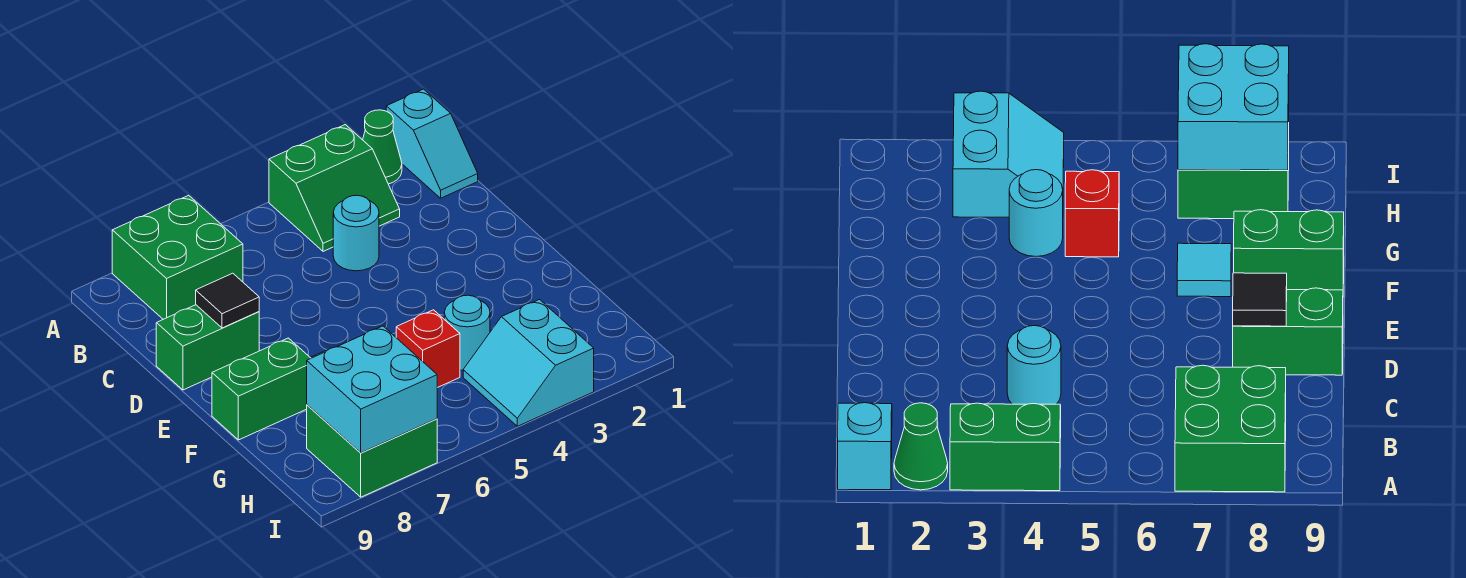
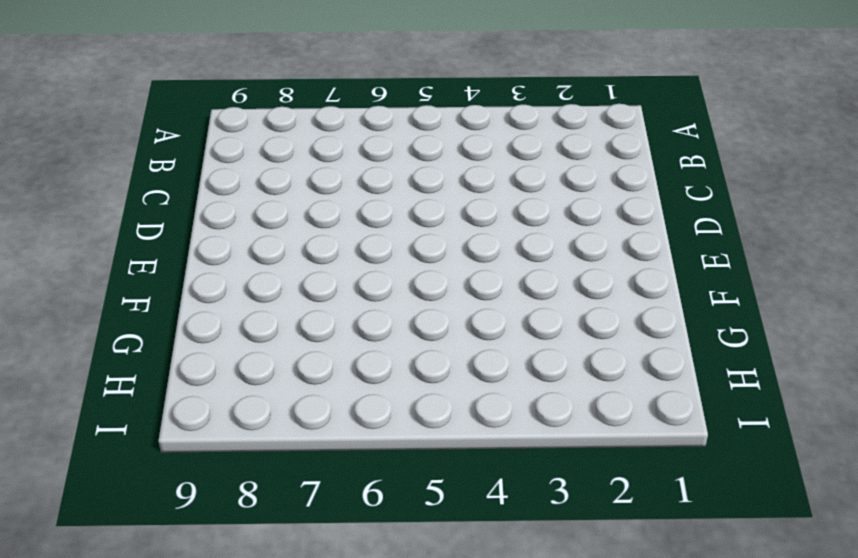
none -> cyan slope A1:B1 level 1 top A
none -> green cone A2 level 1
none -> green slope A3:B4 level 1 top A

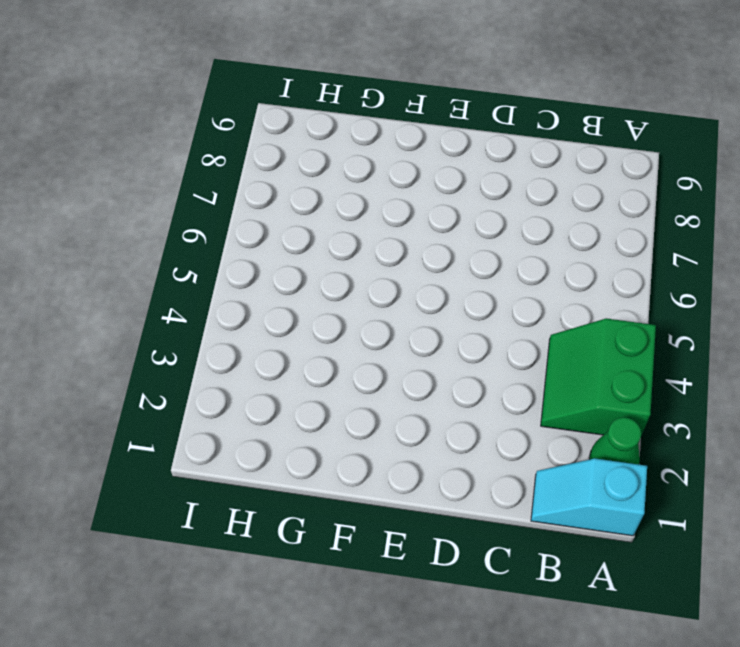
none -> green brick A7:B8 level 1
none -> cyan round brick C4 level 1
none -> green brick D8:D9 level 1

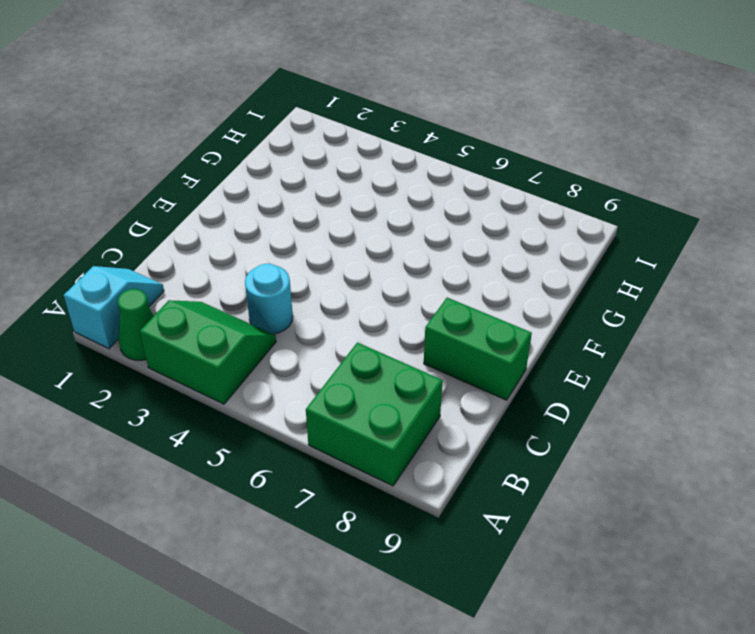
none -> cyan tile F7 level 1
none -> green brick F8:F9 level 1
none -> cyan round brick G4 level 1

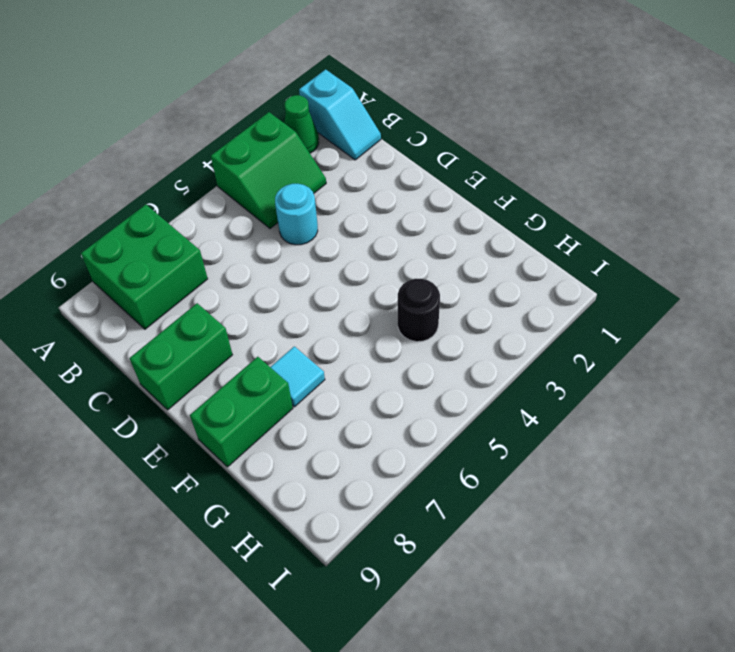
black round brick G4 level 1 -> cyan round brick G4 level 1
none -> red brick G5 level 1
none -> cyan slope H3:I4 level 1 top 3
none -> green brick H7:I8 level 1

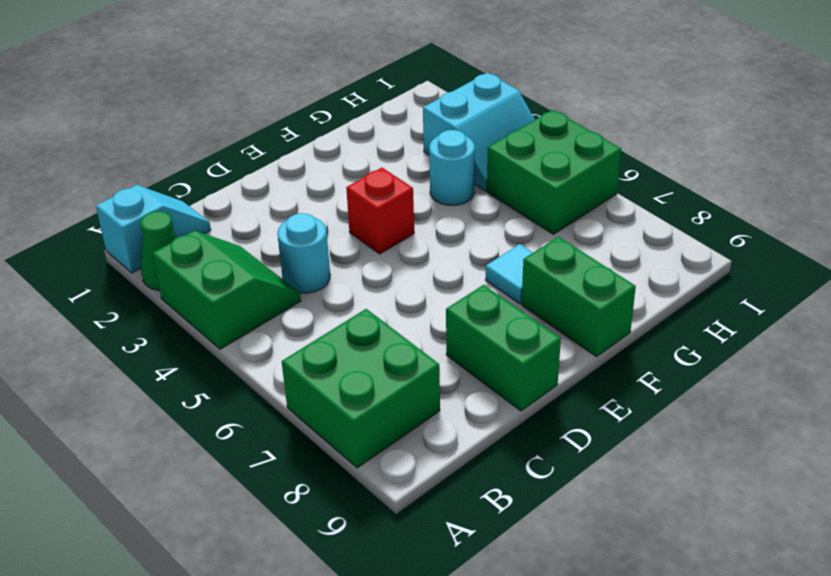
red brick E4 level 1 -> red brick G5 level 1
green brick H5:I6 level 1 -> green brick H7:I8 level 1
none -> black tile D8 level 2
none -> cyan brick H7:I8 level 2

